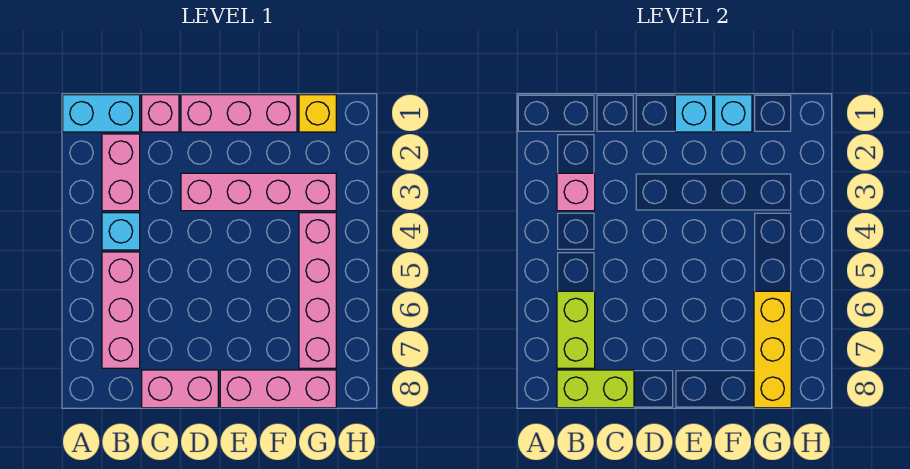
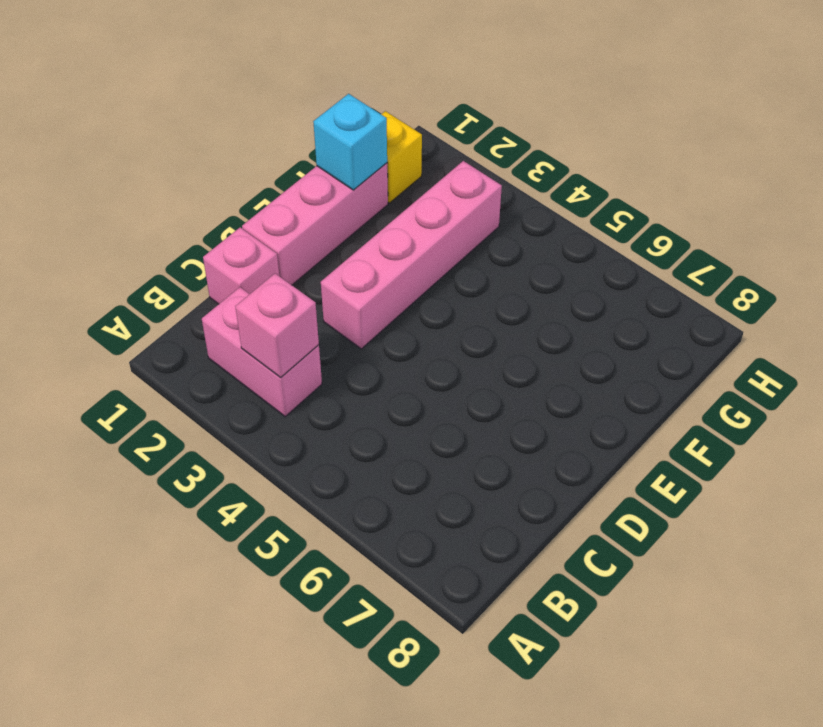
none -> cyan brick A1:B1 level 1
none -> cyan brick B4 level 1
none -> pink brick B5:B7 level 1

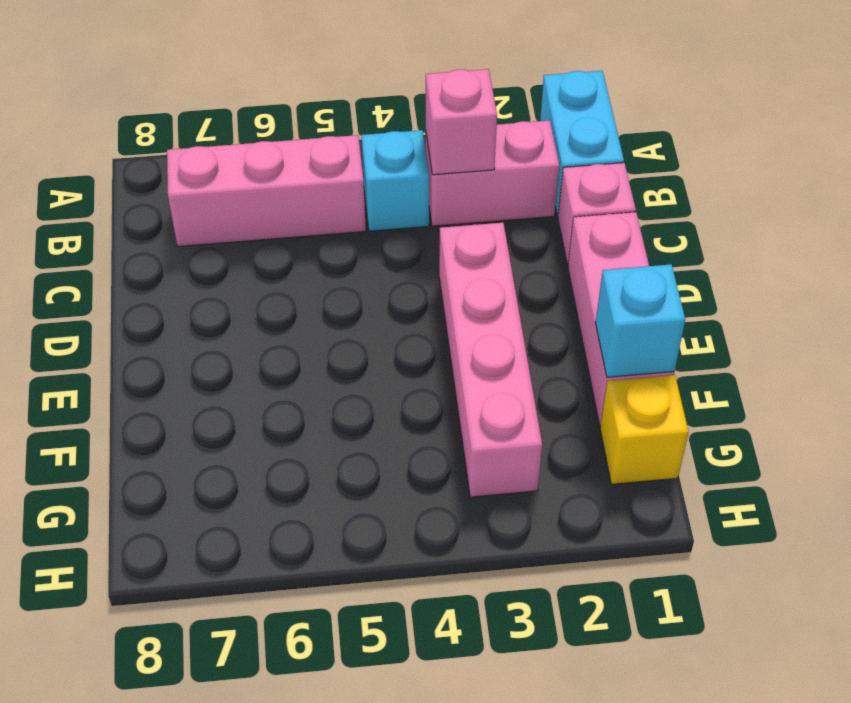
none -> pink brick C8:D8 level 1
none -> pink brick E8:G8 level 1
none -> pink brick G4:G7 level 1

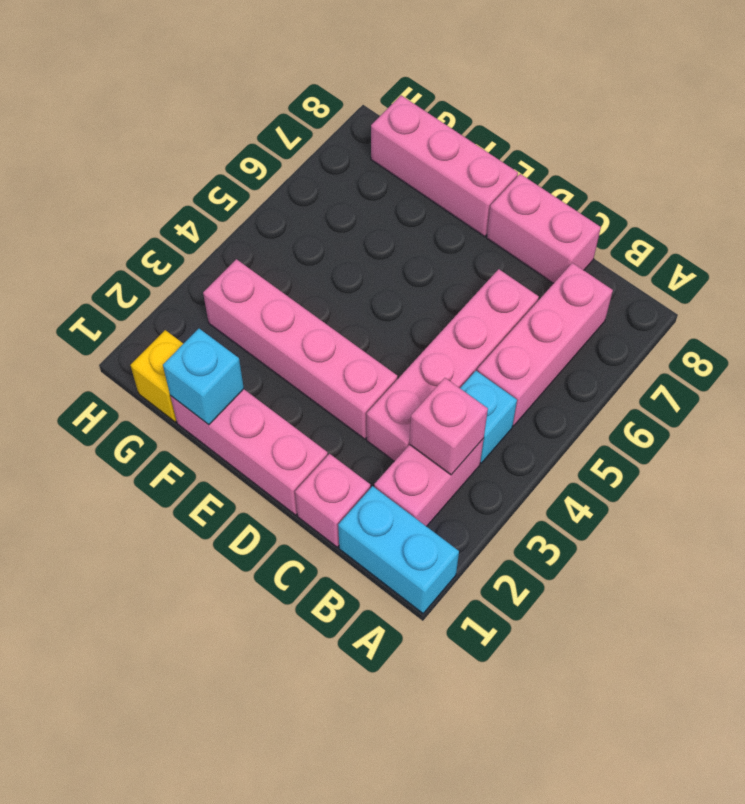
pink brick C3:C6 level 1 -> pink brick G4:G7 level 1
none -> lime brick B6:B7 level 2
none -> lime brick B8:C8 level 2
none -> cyan brick E1 level 2

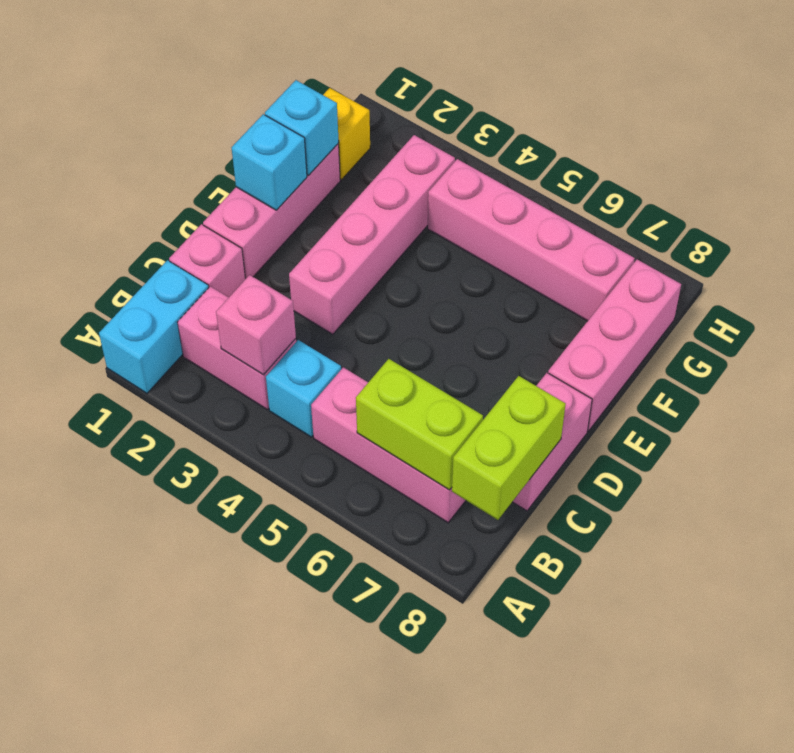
none -> yellow brick G6:G8 level 2

